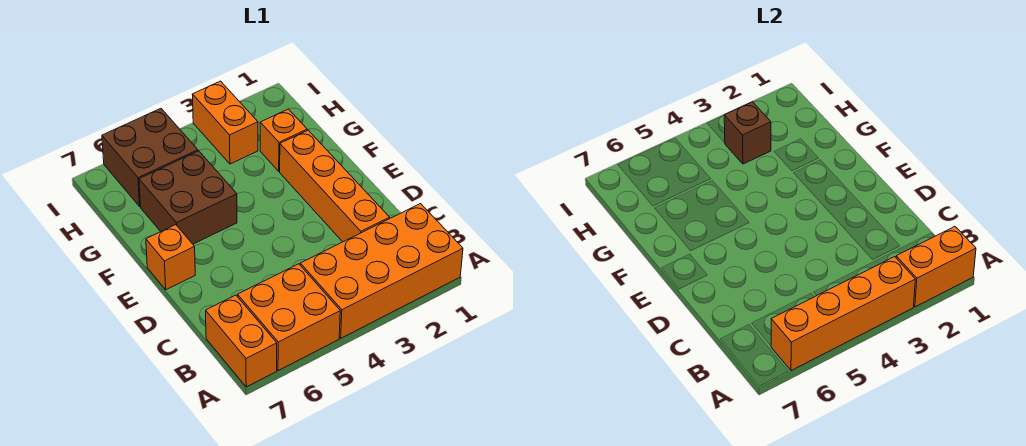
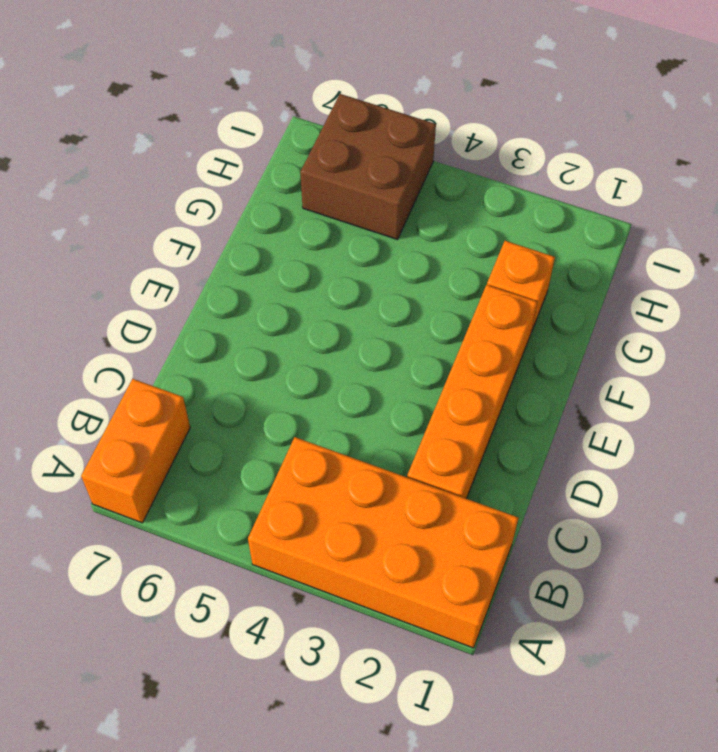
none -> orange brick A5:B6 level 1
none -> orange brick E7 level 1
none -> brown brick F5:G6 level 1

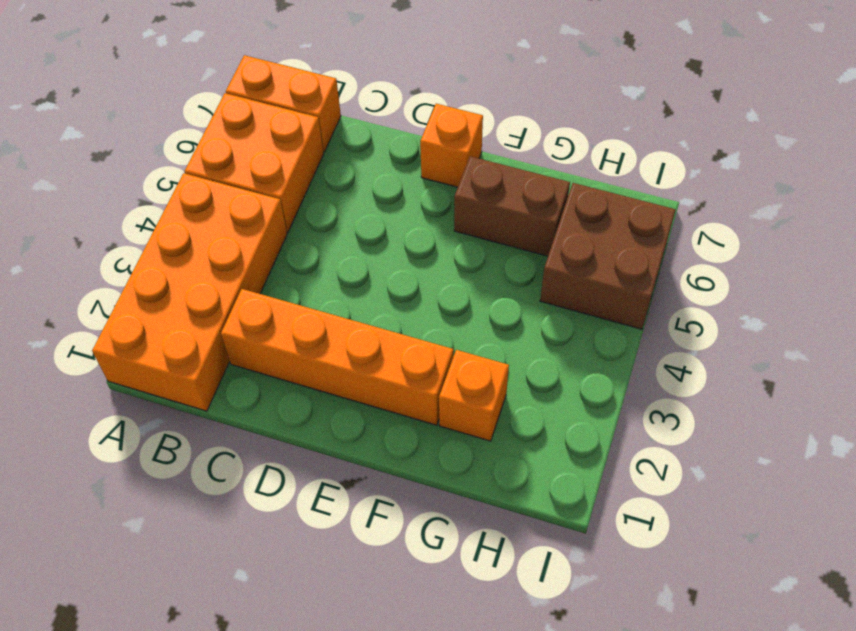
brown brick F6:G6 level 1 -> brown brick F5:G6 level 1
none -> orange brick H3:I3 level 1
none -> orange brick A1:A2 level 2
none -> orange brick A3:A6 level 2

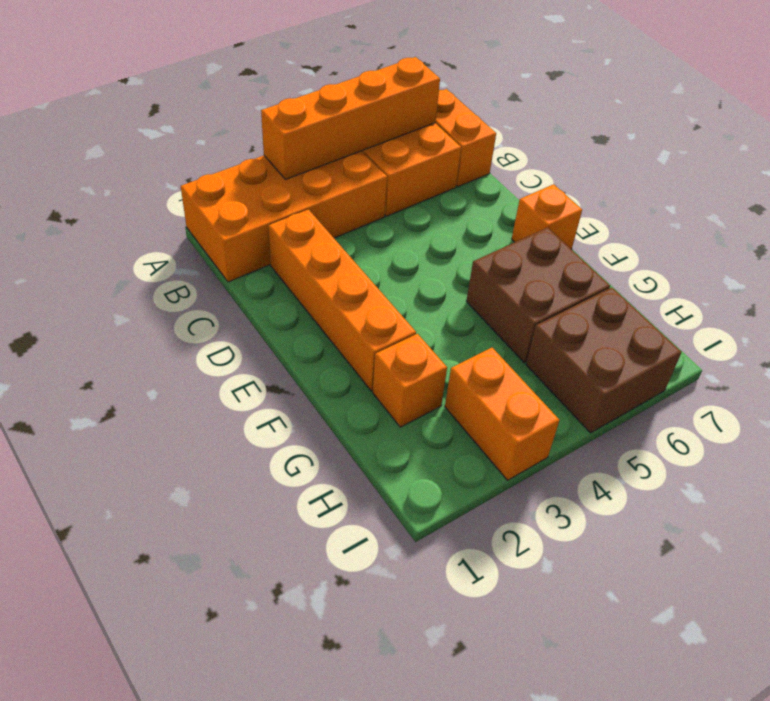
none -> orange brick A1:A2 level 2
none -> brown brick H3 level 2

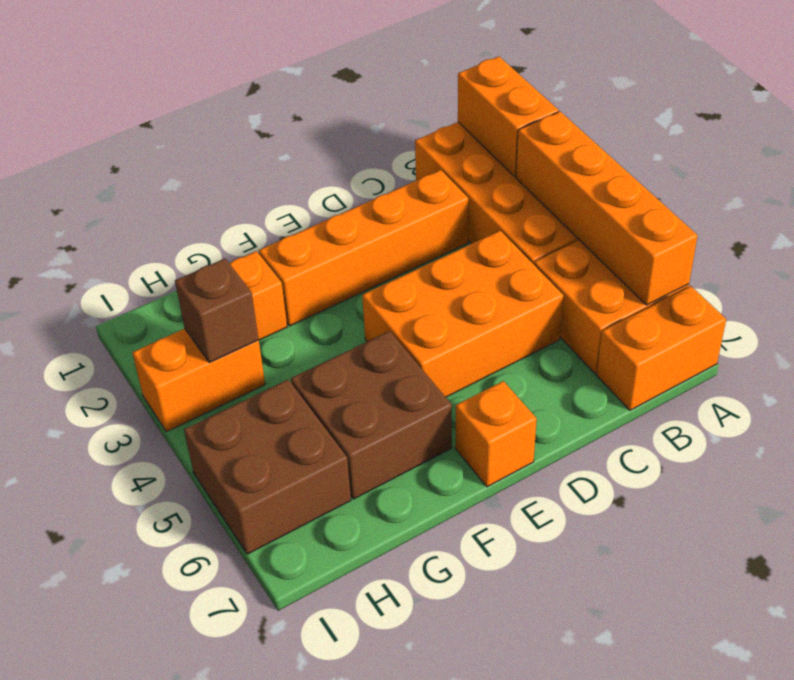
orange brick C4:E5 level 1 -> none

